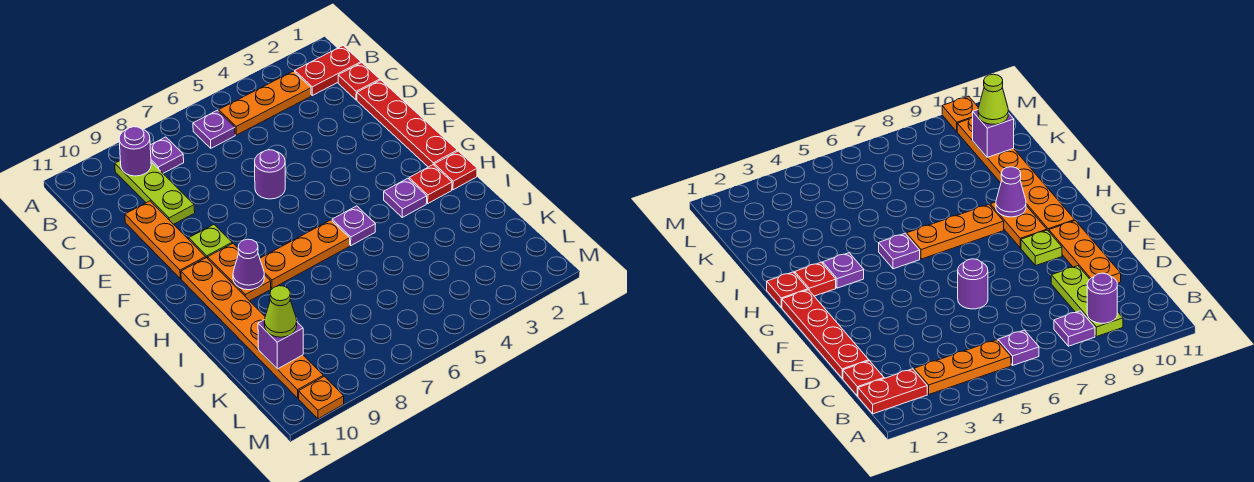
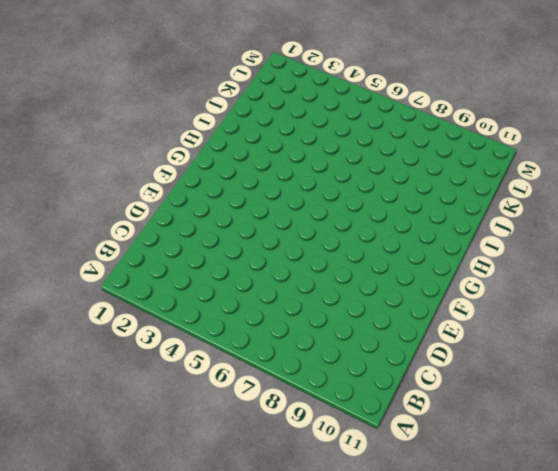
none -> red plate B1:B2 level 1
none -> orange plate B3:B5 level 1
none -> purple plate B6 level 1

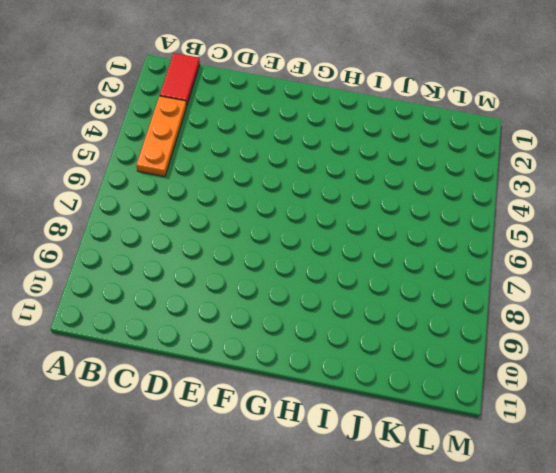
red tile B1:B2 level 1 -> red plate B1:B2 level 1
none -> purple plate B6 level 1
none -> purple plate B8 level 1
none -> lime plate B9:D9 level 1

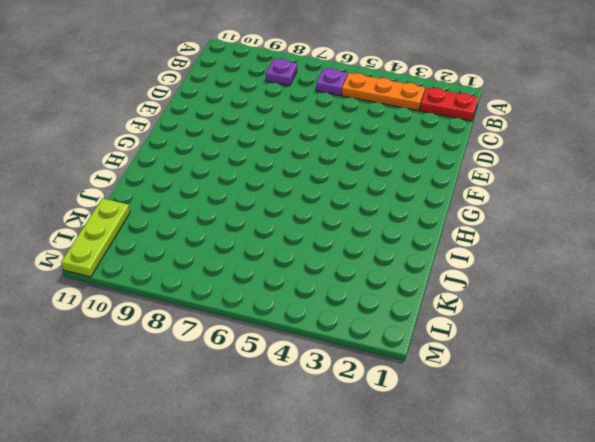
lime plate K11:M11 level 1 -> lime plate B9:D9 level 1
none -> red plate C1 level 1
none -> red plate D1:G1 level 1
none -> orange plate D10:F10 level 1

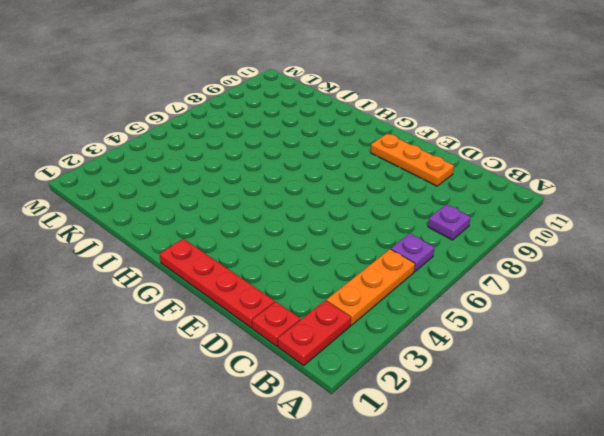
none -> lime plate B9:D9 level 1
none -> purple round brick E6 level 1
none -> lime plate F9 level 1

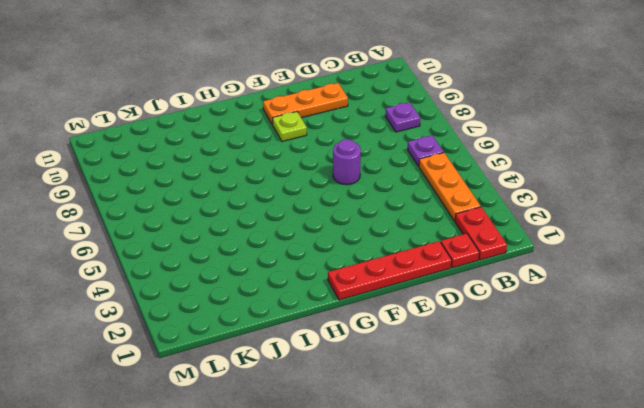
none -> lime plate B9:D9 level 1
none -> orange plate G9:H9 level 1
none -> orange plate G10:L10 level 1

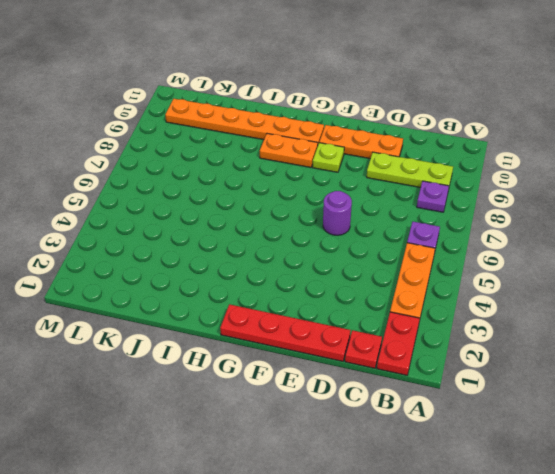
none -> red plate H1 level 1
none -> red plate H2 level 1
none -> purple plate H3 level 1

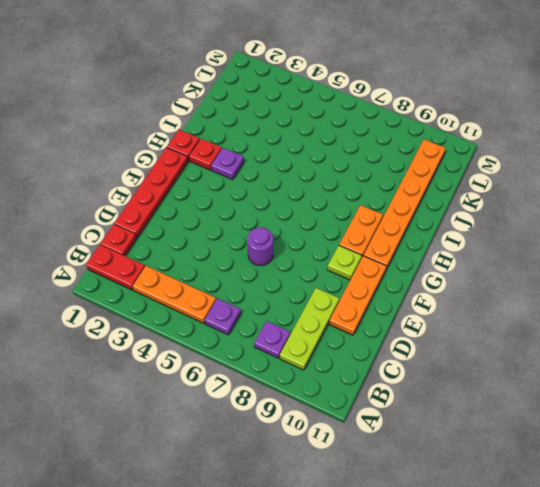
none -> purple plate H5 level 1
none -> orange plate H6:H8 level 1
none -> orange plate M10 level 1

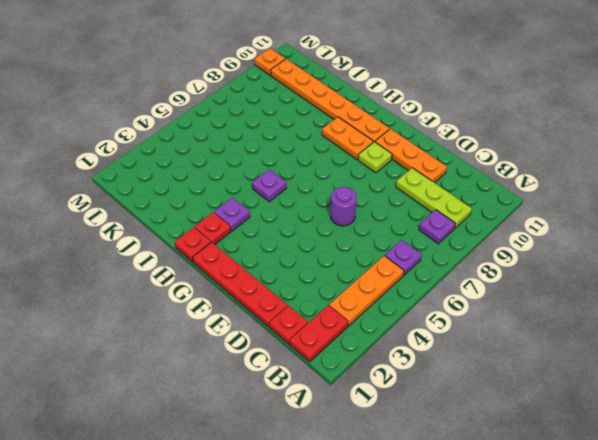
none -> orange plate H6:H8 level 1
none -> purple round brick B9 level 2
none -> purple cone H9 level 2

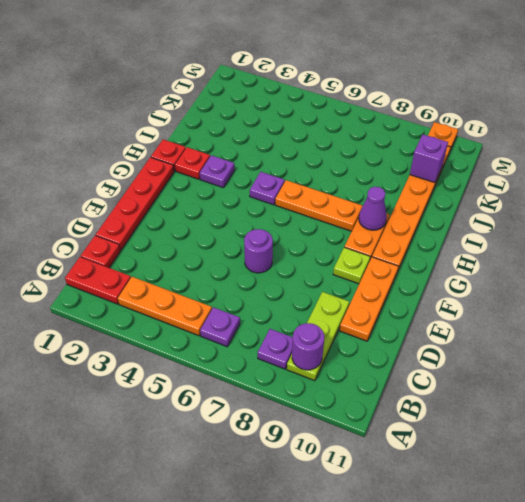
none -> lime cone K10 level 3

